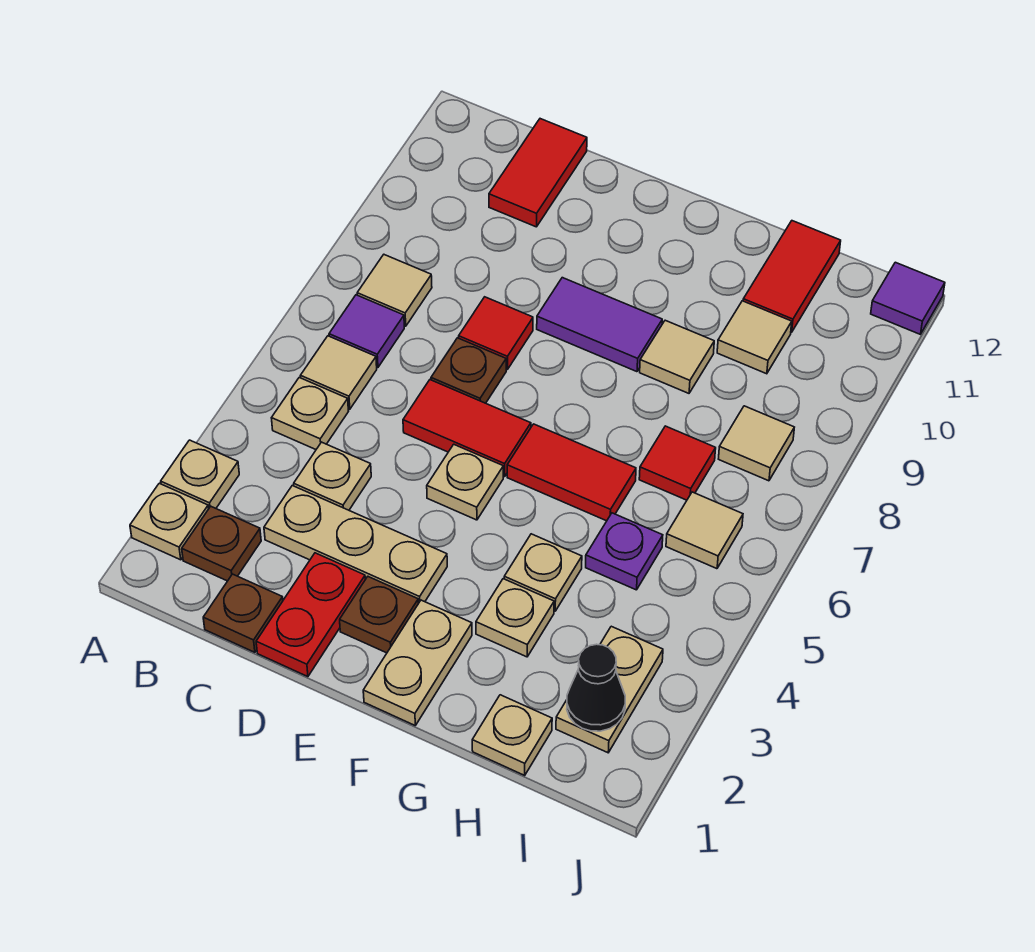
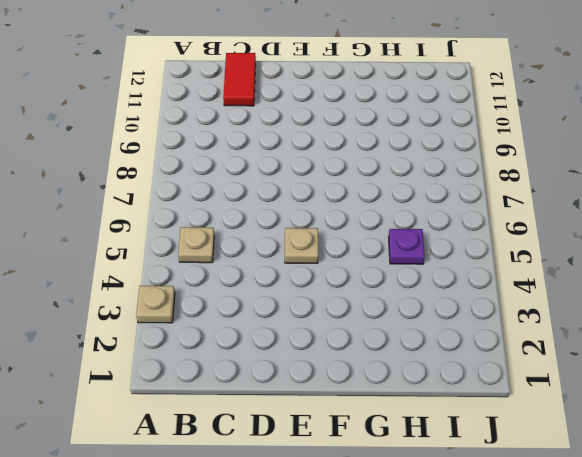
none -> tan plate A2 level 1
none -> brown plate B2 level 1
none -> tan tile B6 level 1
none -> purple tile B7 level 1

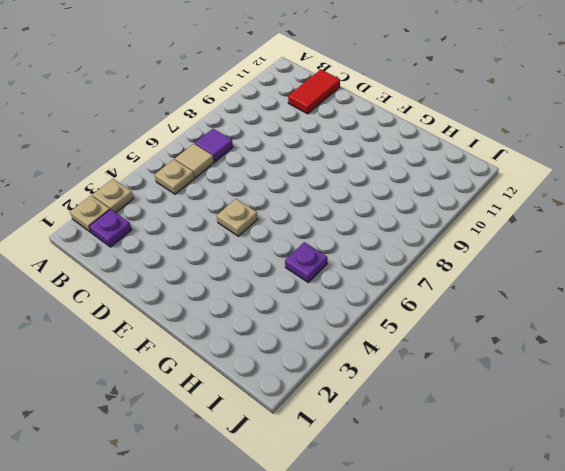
purple plate B2 level 1 -> brown plate B2 level 1
none -> tan tile B8 level 1
none -> brown plate C1 level 1
none -> tan plate C3:E3 level 1
none -> tan plate C4 level 1

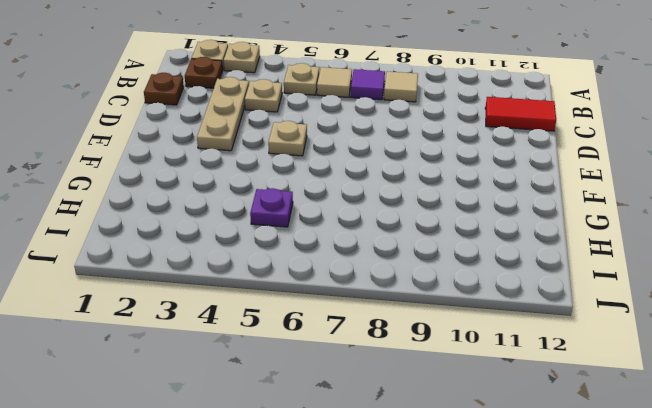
none -> red plate D1:D2 level 1
none -> red tile D6:E6 level 1
none -> brown plate D7 level 1
none -> red tile D8 level 1

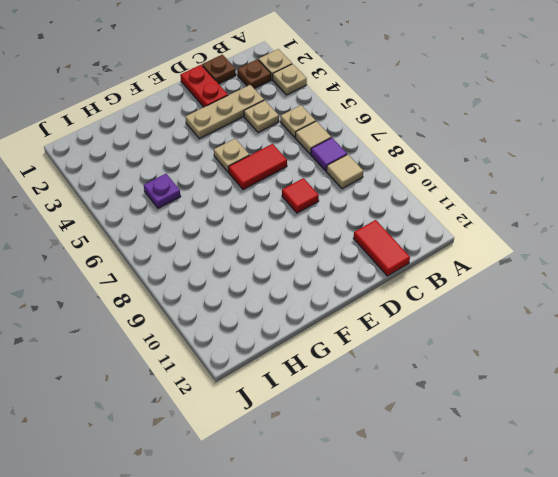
none -> brown plate D7 level 1
none -> brown plate E2 level 1
none -> purple tile E9:F9 level 1
none -> tan plate F1:F2 level 1

